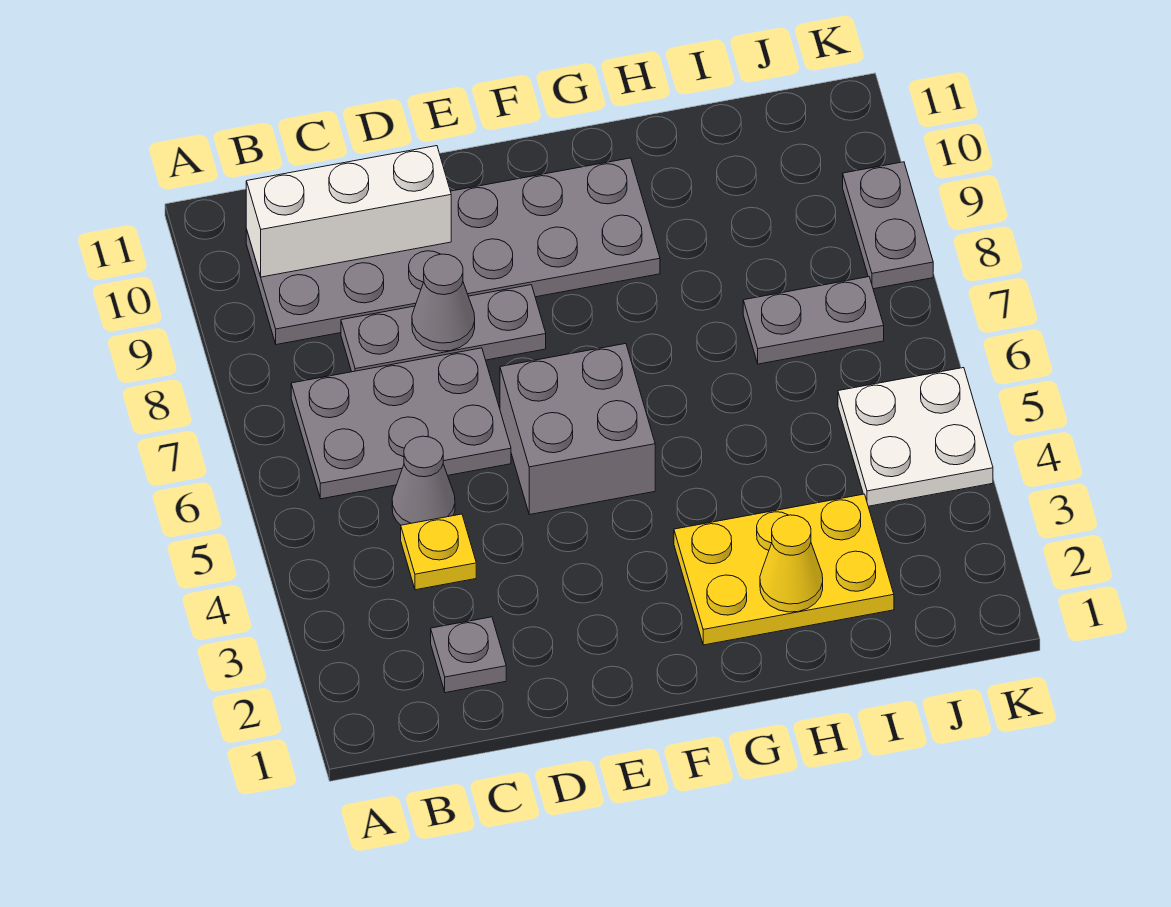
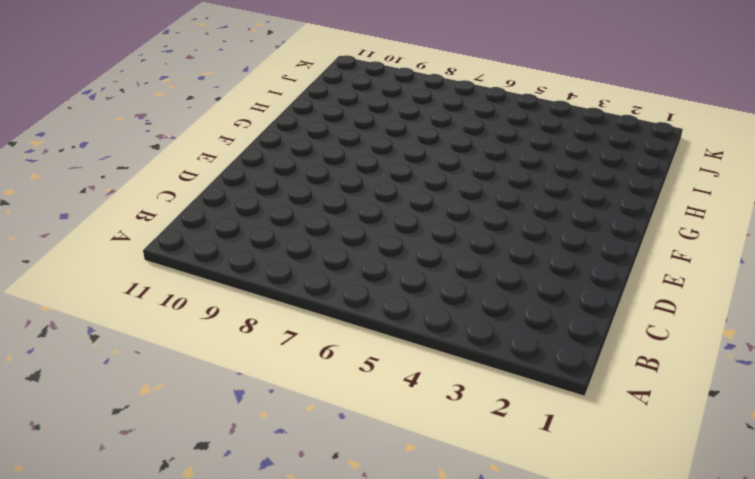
none -> grey plate B6:D7 level 1
none -> grey plate B9:G10 level 1
none -> grey plate C2 level 1

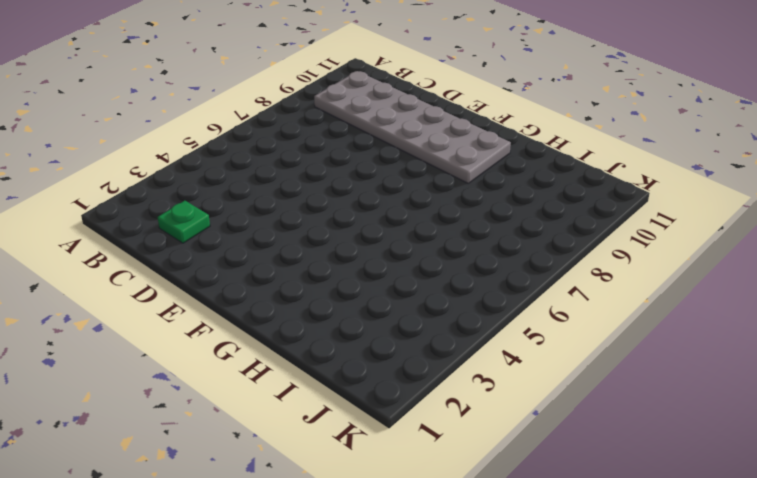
green plate C2 level 1 -> grey plate C2 level 1
none -> grey plate B6:D7 level 1
none -> yellow plate C4 level 1
none -> grey cone C5 level 1

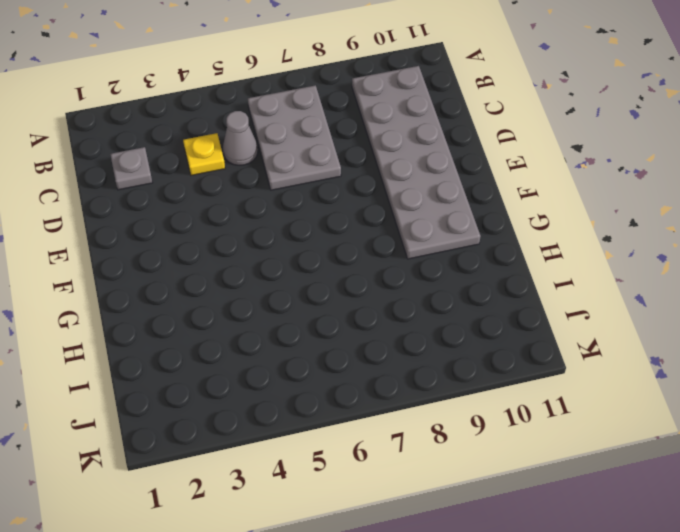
none -> grey plate C8:E8 level 1
none -> grey brick E5:F6 level 1
none -> yellow plate G2:I3 level 1

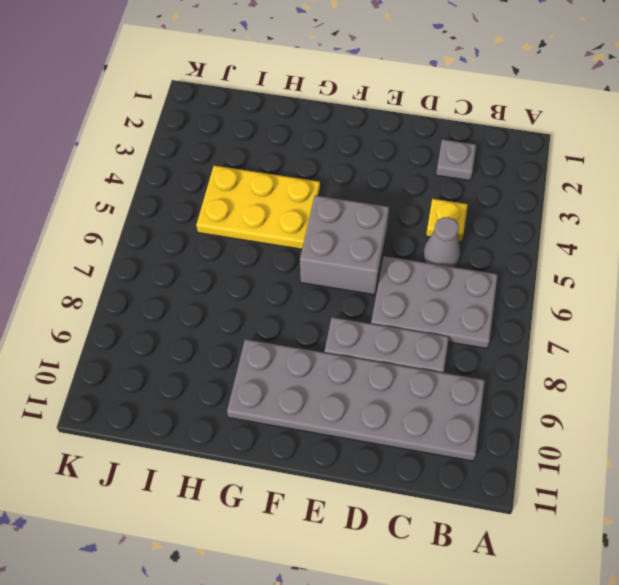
yellow plate G4:I5 level 1 -> yellow plate G2:I3 level 1
none -> grey plate I7:J7 level 1
none -> white plate J4:K5 level 1
none -> grey plate K8:K9 level 1

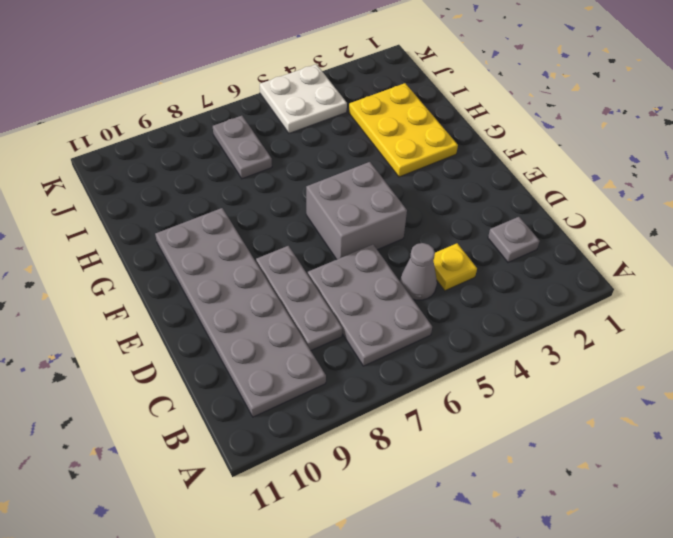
none -> grey plate K8:K9 level 1
none -> white brick B10:D10 level 2
none -> grey cone D8 level 2

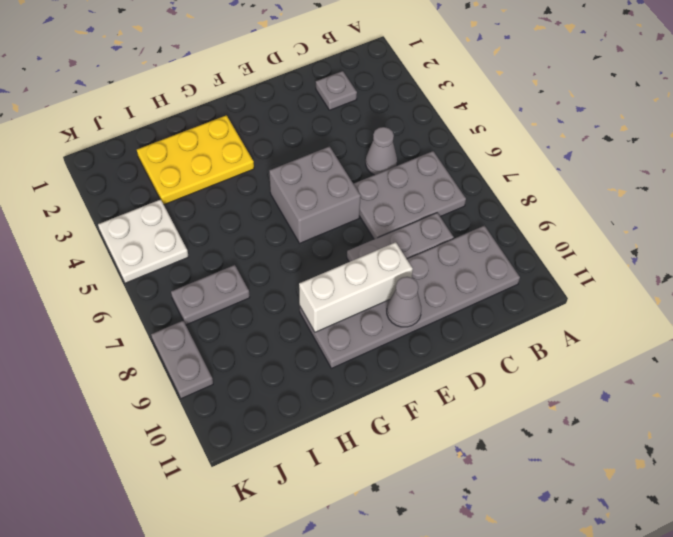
white brick E9:G9 level 2 -> white brick B10:D10 level 2
grey cone E10 level 2 -> grey cone D8 level 2
none -> yellow plate C4 level 1
none -> yellow cone H2 level 2

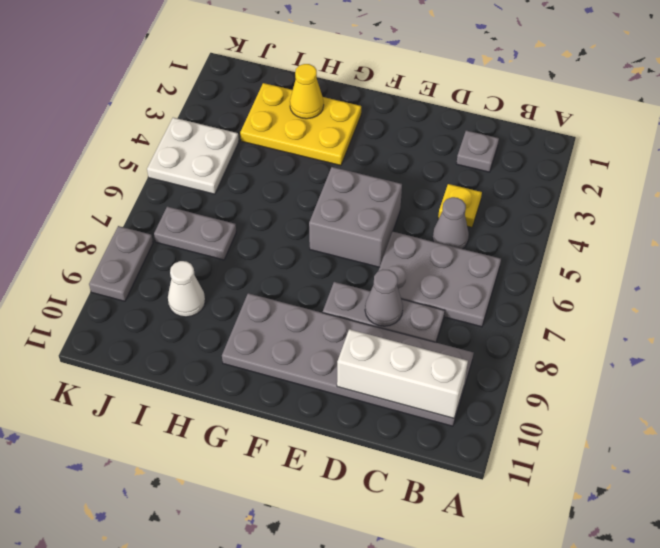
white cone I9 level 1 -> none

